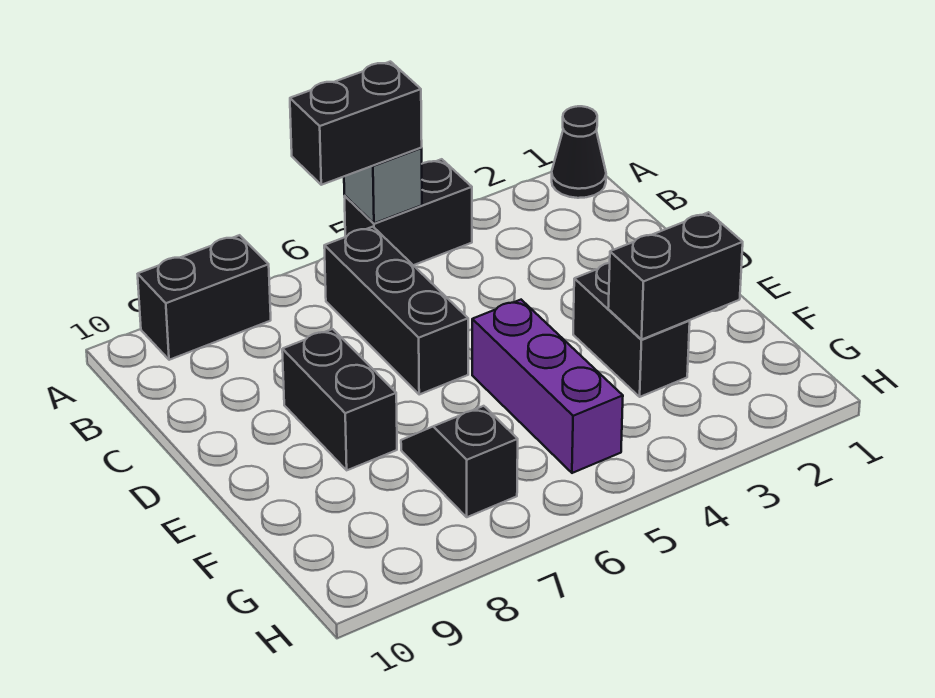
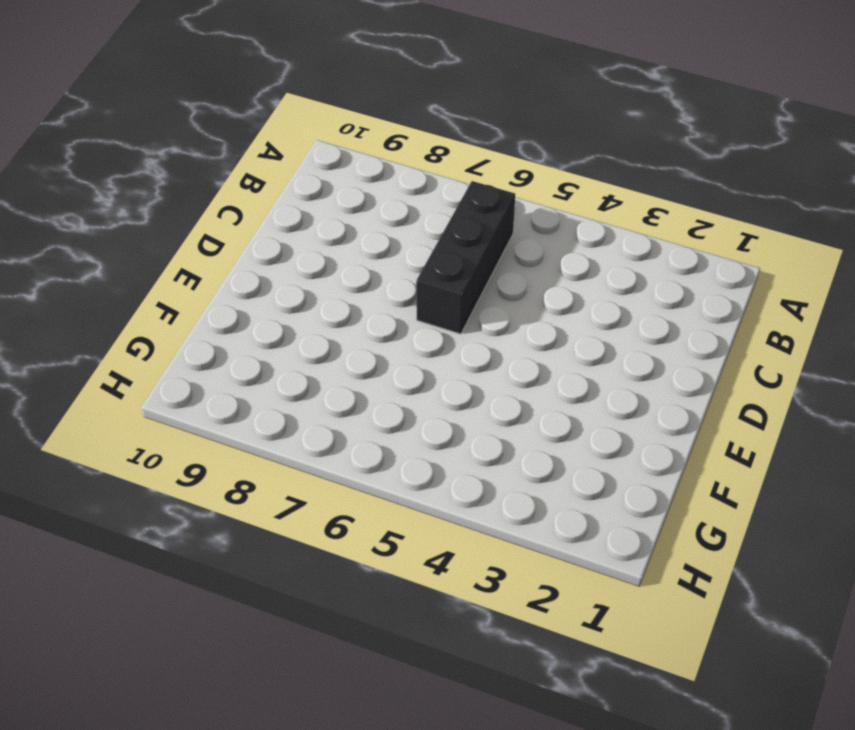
none -> black cone A1 level 1
none -> black brick A4:A5 level 1

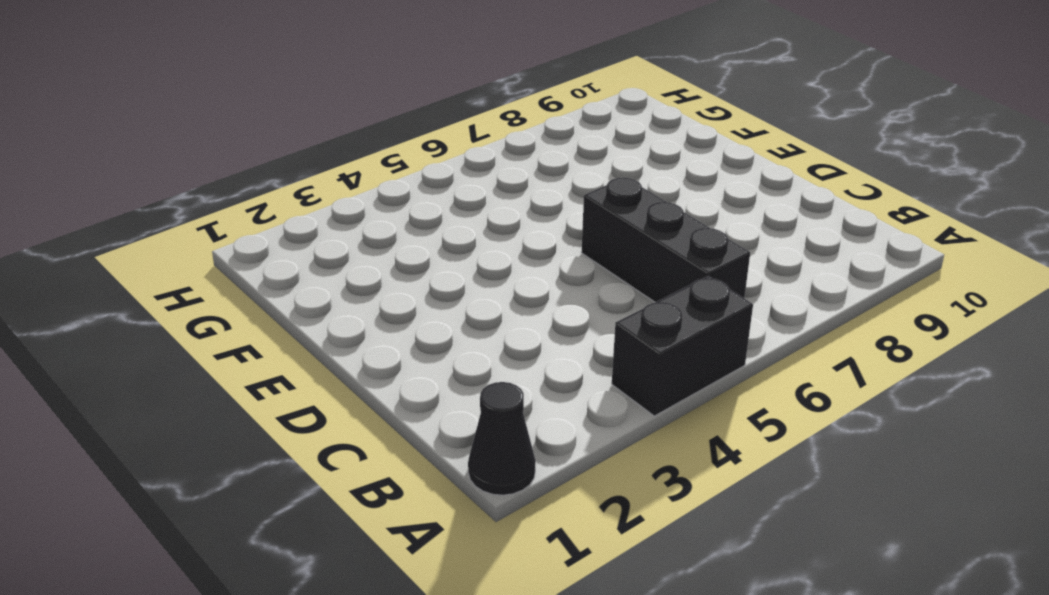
none -> black brick A8:A9 level 1
none -> black brick D8:E8 level 1

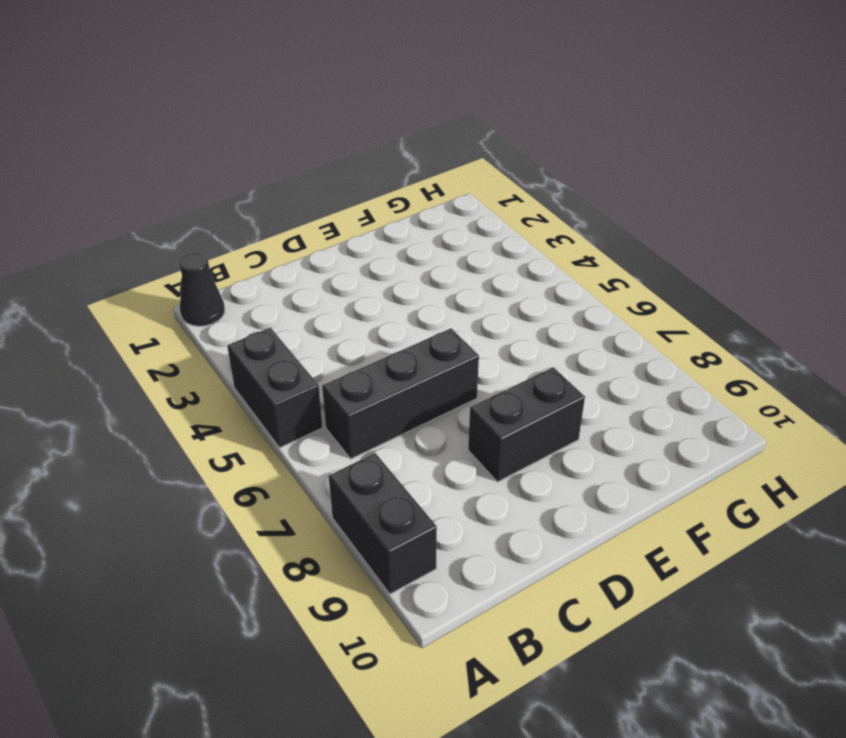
none -> black brick E3:F3 level 1
none -> purple brick E5:G5 level 1

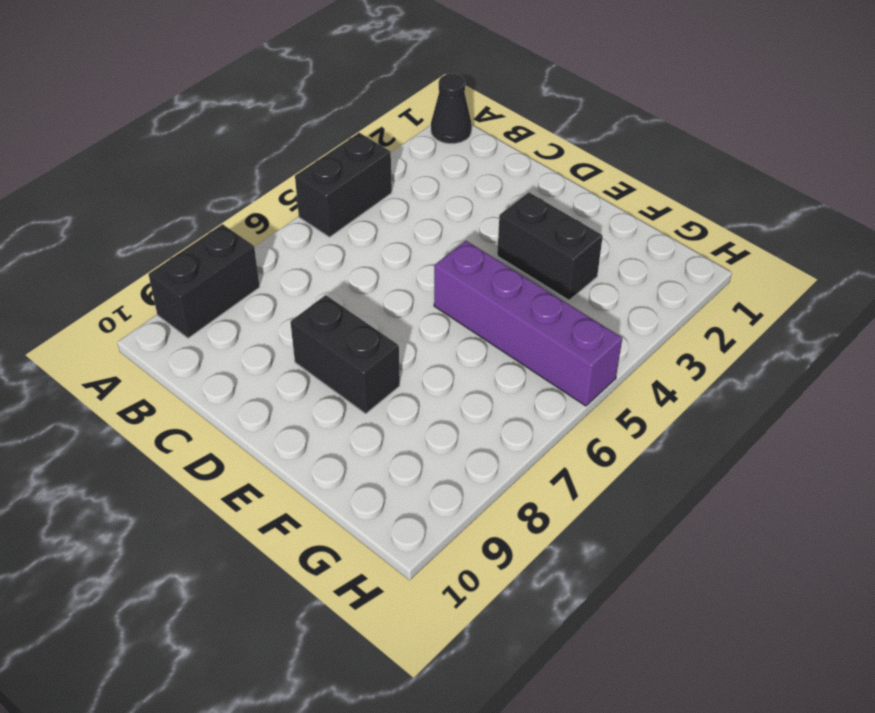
purple brick E5:H5 level 1 -> purple brick E5:G5 level 1
none -> black brick B6:D6 level 1
none -> black slope F7:G7 level 1 top G

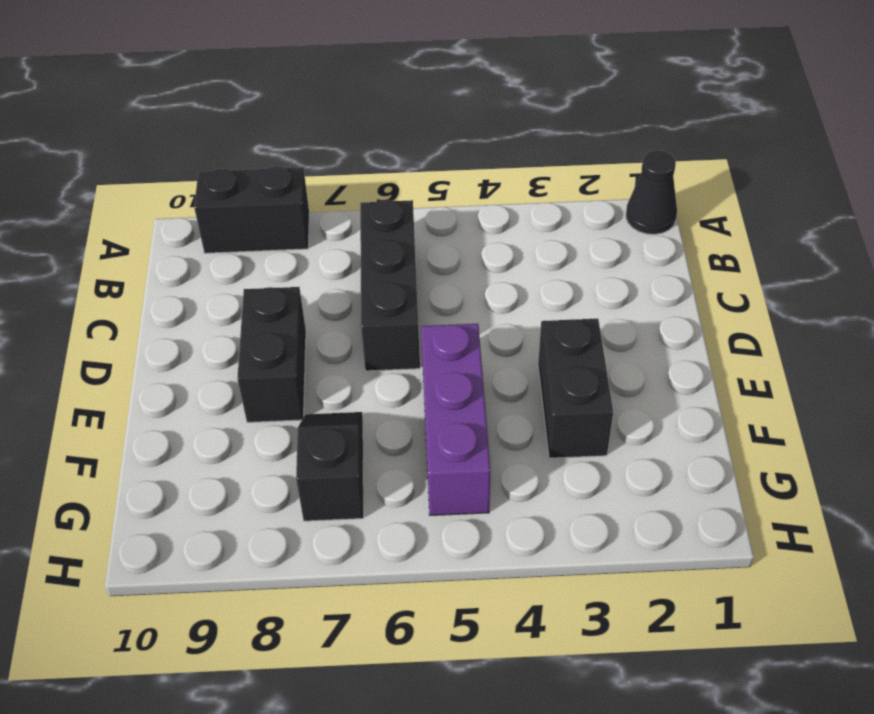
none -> black brick A4:A5 level 1
none -> grey brick A5 level 2

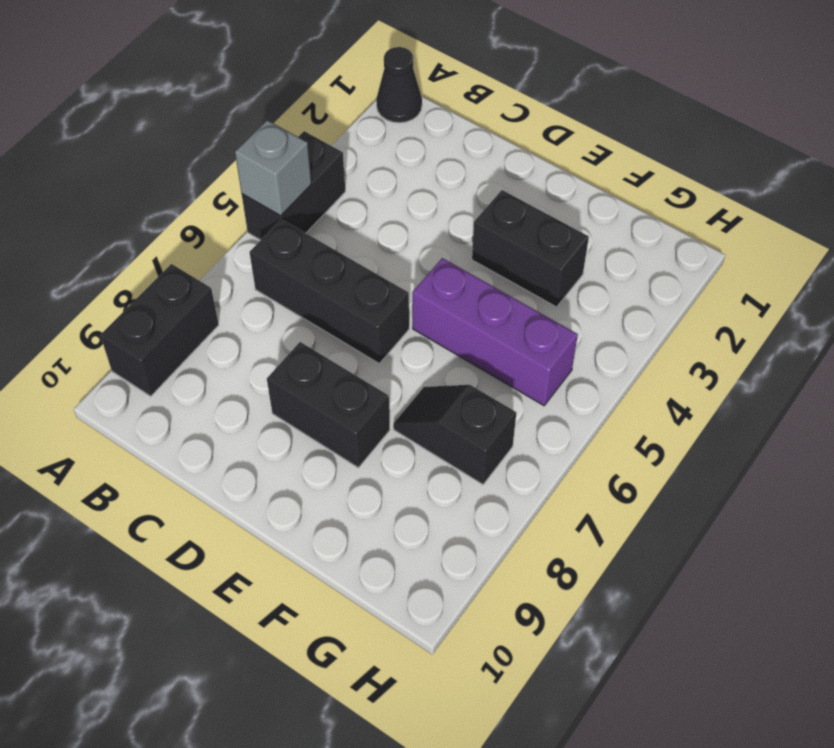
none -> black brick F2:F3 level 2
none -> black brick A5:A6 level 3

